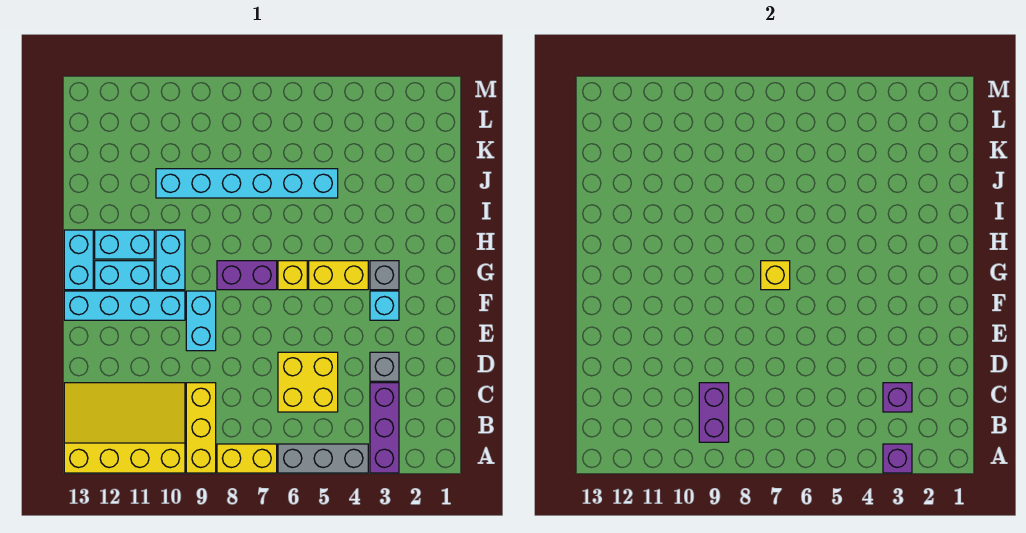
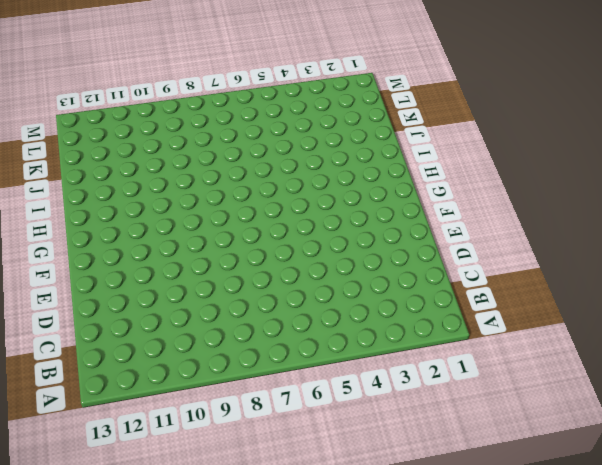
none -> purple brick A3:C3 level 1
none -> grey brick A4:A6 level 1
none -> yellow brick A7:A8 level 1

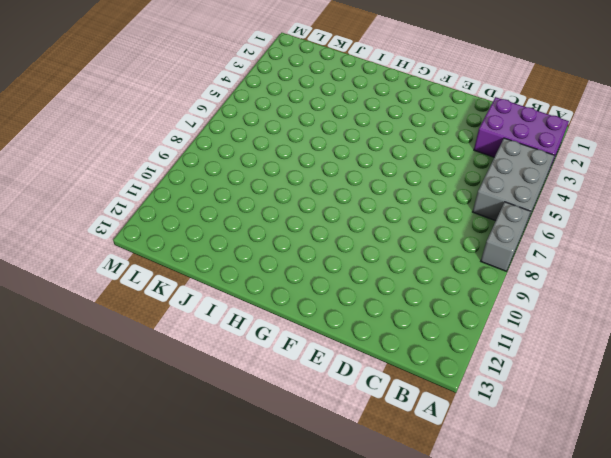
purple brick A2:C3 level 1 -> purple brick A3:C3 level 1
grey brick A4:B6 level 1 -> grey brick A4:A6 level 1
grey brick A7:A8 level 1 -> yellow brick A7:A8 level 1
none -> yellow brick A9:C9 level 1
none -> yellow slope A10:C13 level 1 top A
none -> yellow brick C5:D6 level 1

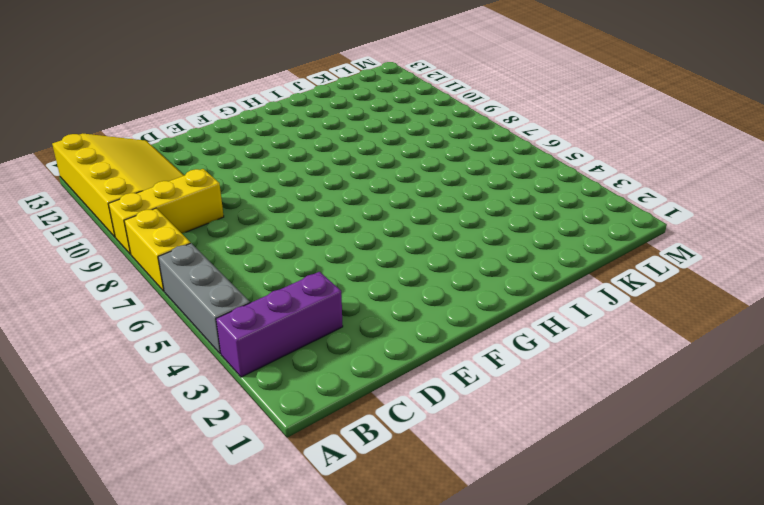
none -> yellow brick C5:D6 level 1
none -> grey brick D3 level 1
none -> cyan brick E9:F9 level 1

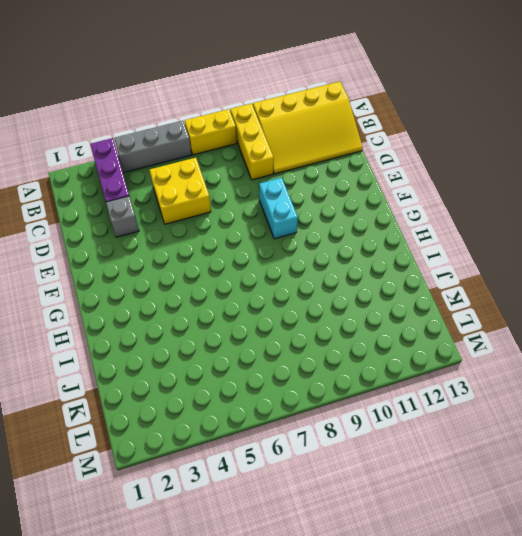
none -> cyan brick F3 level 1
none -> cyan brick F10:F13 level 1
none -> grey brick G3 level 1

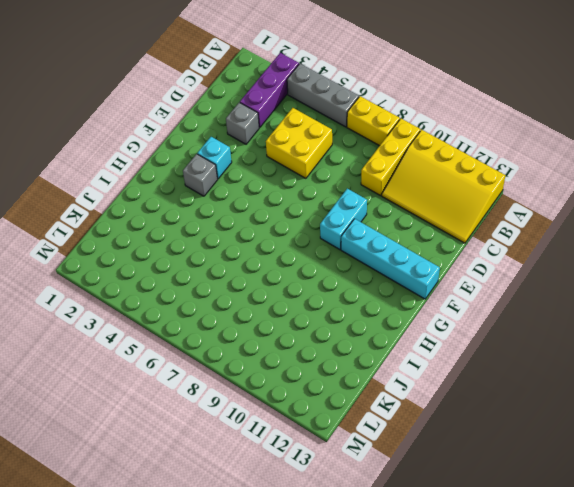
none -> yellow brick G4:G5 level 1
none -> yellow brick G6 level 1
none -> purple brick G7:G8 level 1

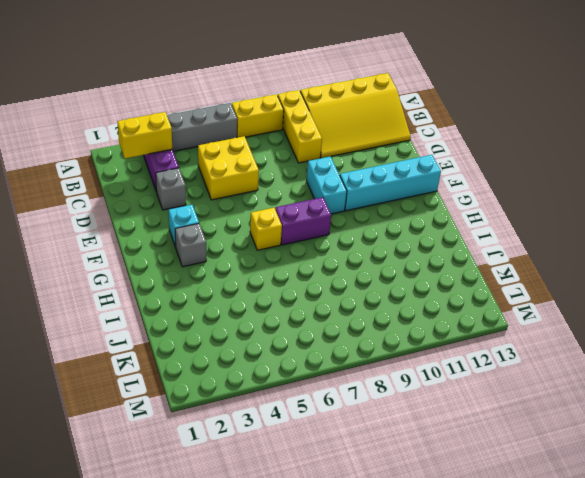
yellow brick B2:B3 level 2 -> yellow brick G4:G5 level 1
none -> cyan brick G10:H10 level 1
none -> cyan brick G11:G12 level 1
none -> cyan brick G13:H13 level 1

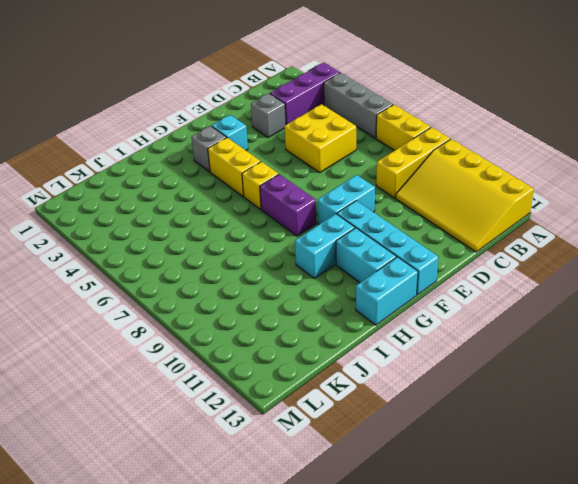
none -> cyan brick H11:H12 level 1
none -> cyan brick J5:J10 level 1
none -> purple brick A3 level 2

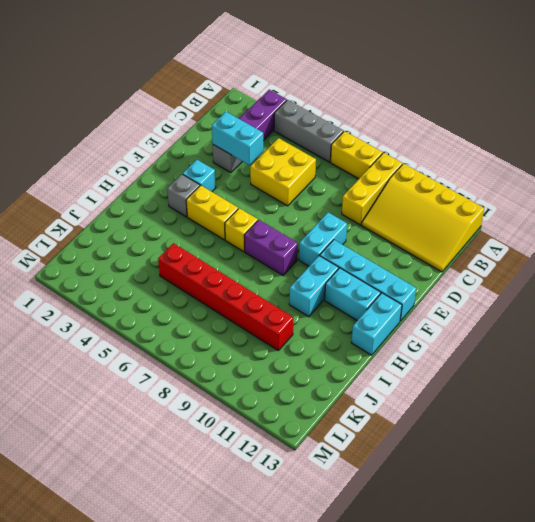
cyan brick D3:D4 level 2 -> cyan brick H11:H12 level 1
red brick J5:J10 level 1 -> cyan brick J5:J10 level 1
none -> purple brick A3 level 2
none -> purple brick B9:C9 level 2
none -> purple brick C3 level 2

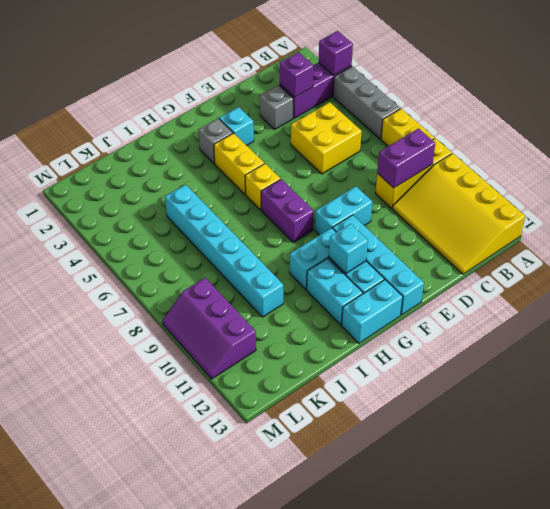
cyan brick G11 level 2 -> none
purple slope L9:M11 level 1 top L -> none
none -> yellow brick G7 level 2

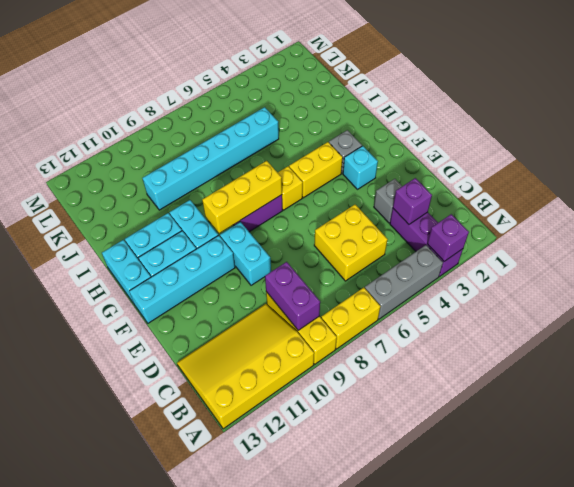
yellow brick G7:G9 level 2 -> yellow brick G7 level 2

